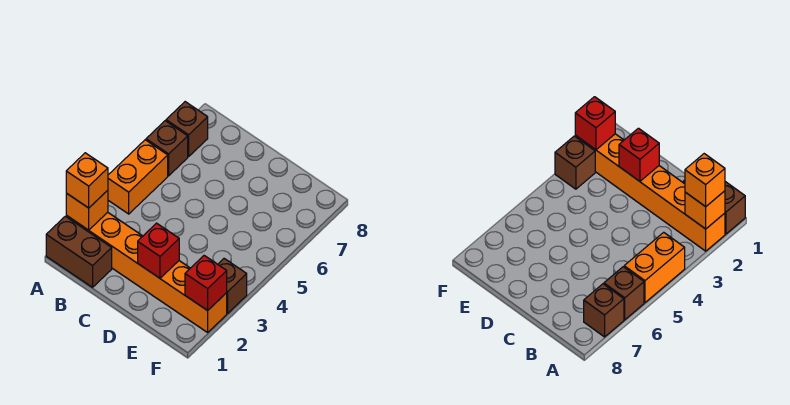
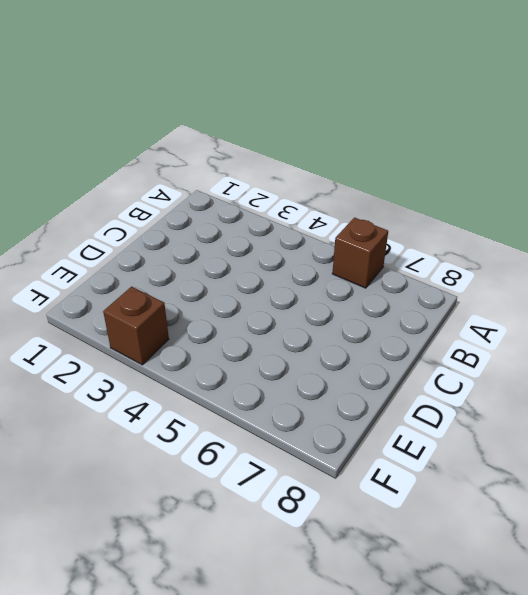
none -> brown brick A1:B1 level 1
none -> orange brick A2:F2 level 1

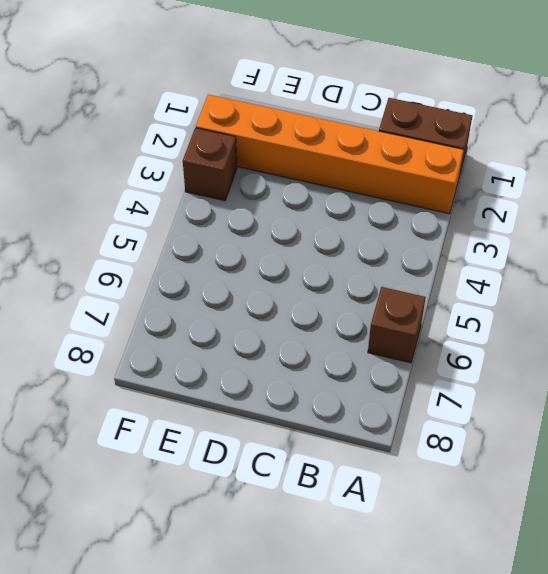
none -> orange brick A4:A5 level 1
none -> brown brick A7 level 1

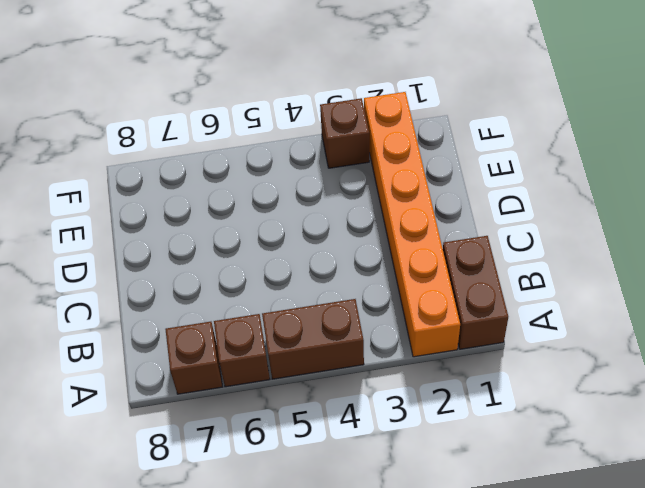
brown brick A4:A5 level 1 -> orange brick A4:A5 level 1
none -> orange brick A2 level 2
none -> red brick D2 level 2

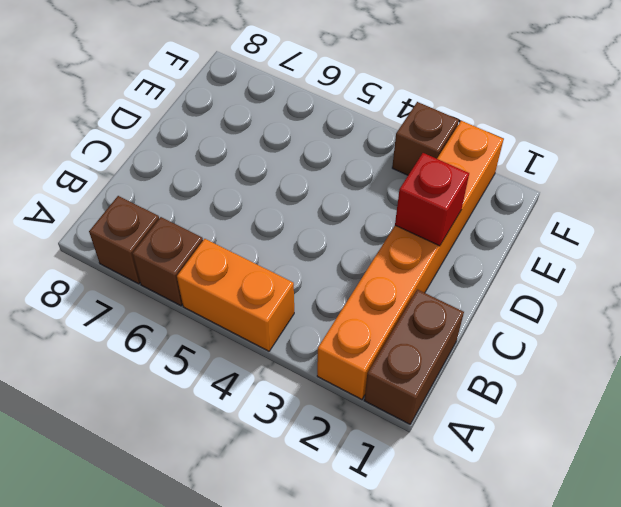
none -> orange brick A2 level 2
none -> red brick F2 level 2

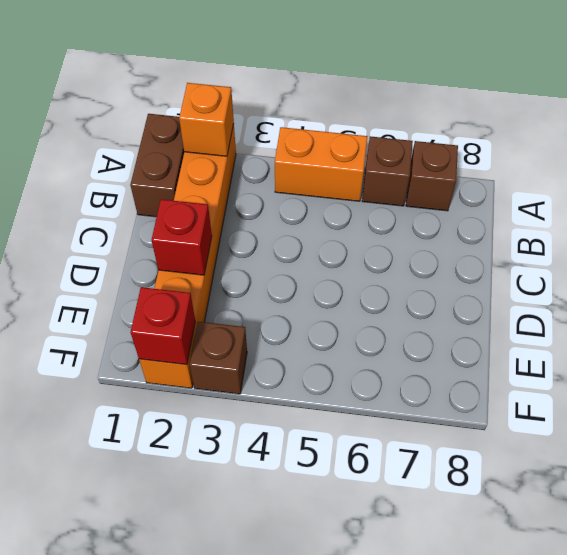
none -> orange brick A2 level 3

